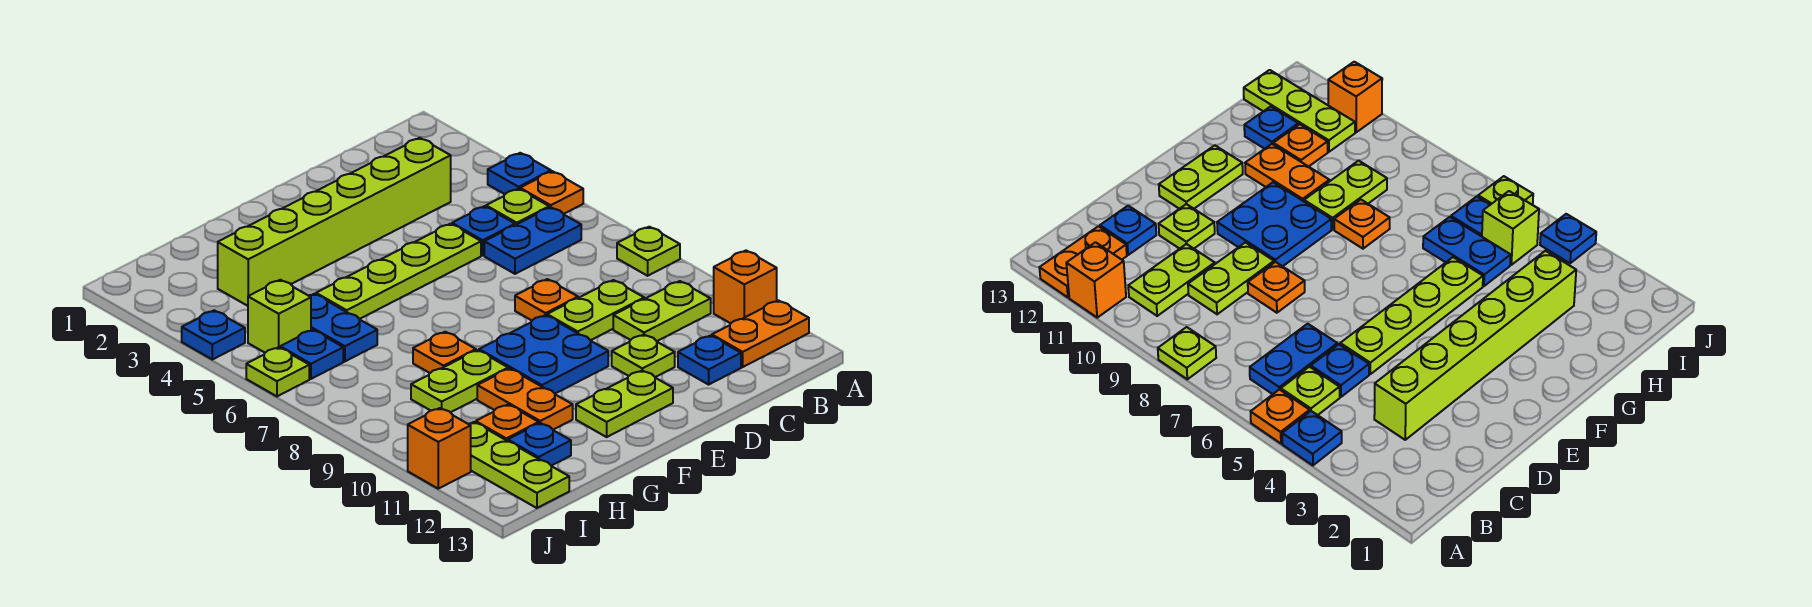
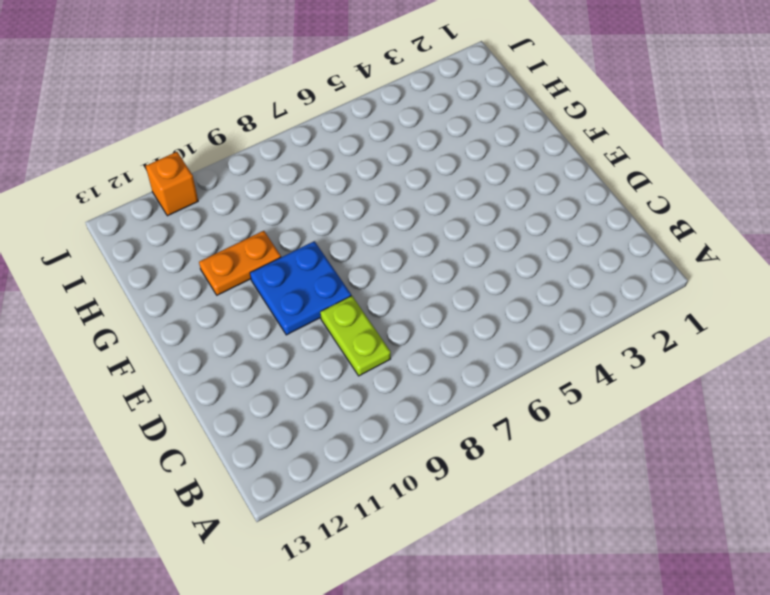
none -> blue plate A4 level 1
none -> orange plate A5 level 1
none -> lime plate A8 level 1

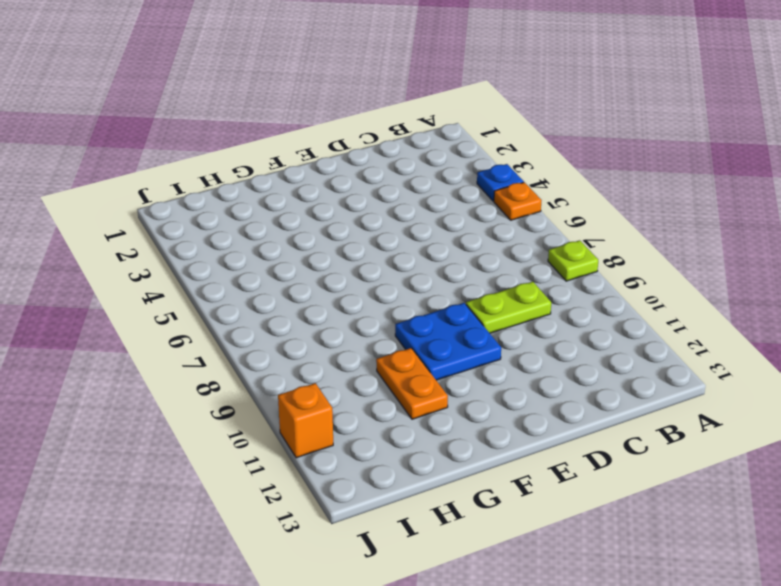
none -> orange brick A11 level 1
none -> orange plate A12:B12 level 1
none -> lime plate B5 level 1

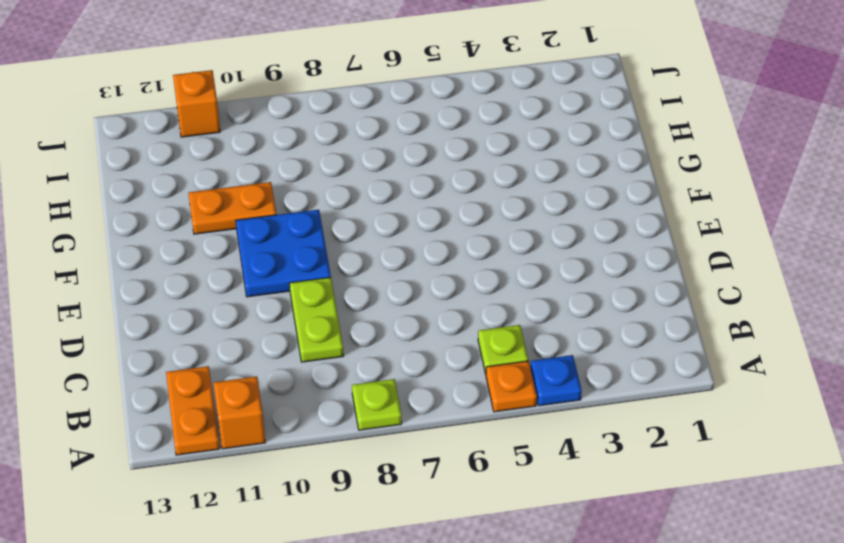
none -> blue plate B6:C6 level 1
none -> lime plate B10:C10 level 1
none -> lime brick C3:H3 level 1

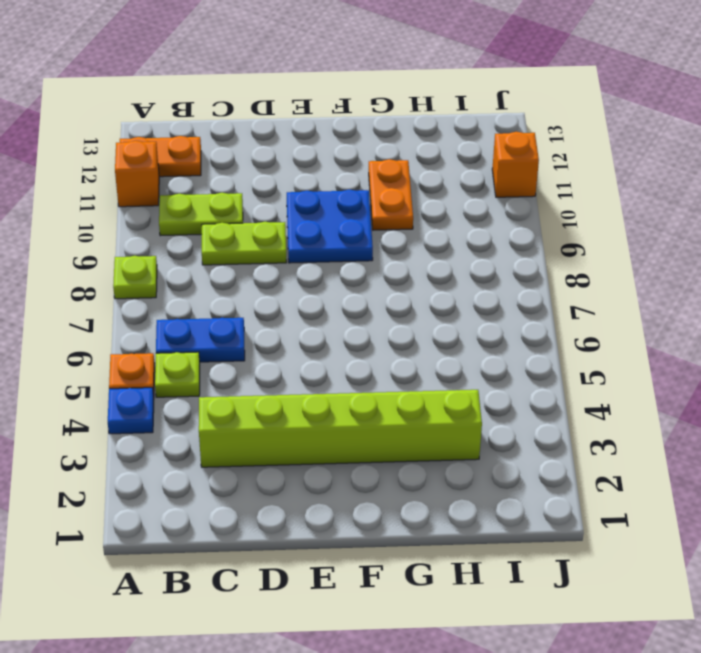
none -> blue plate C5 level 1
none -> blue plate C12 level 1
none -> lime plate D5:G5 level 1

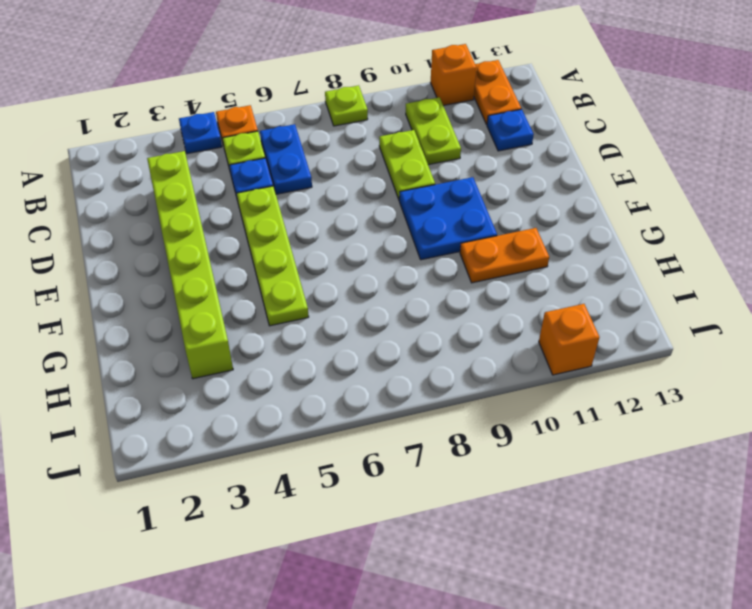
none -> orange plate D8 level 1
none -> lime plate D11 level 1
none -> lime plate E12:F12 level 1

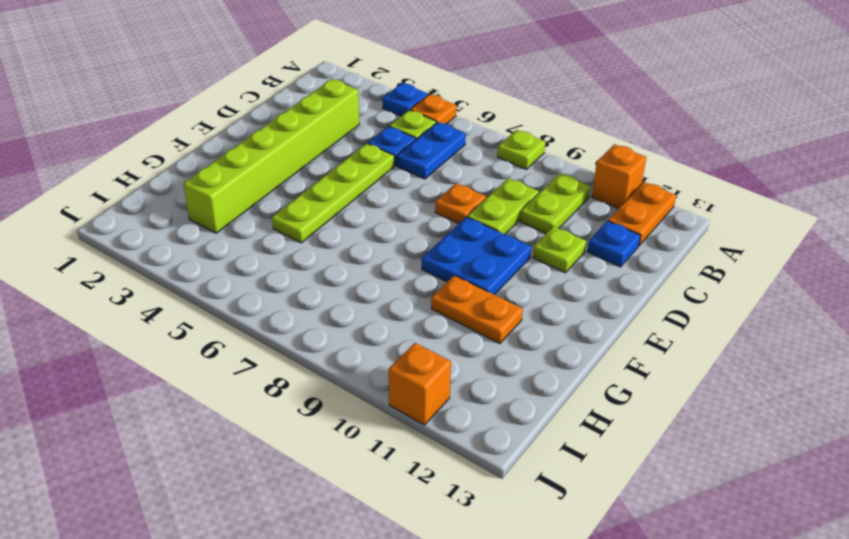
none -> lime plate E12:F12 level 1
none -> orange plate G8 level 1
none -> lime plate G9:H9 level 1

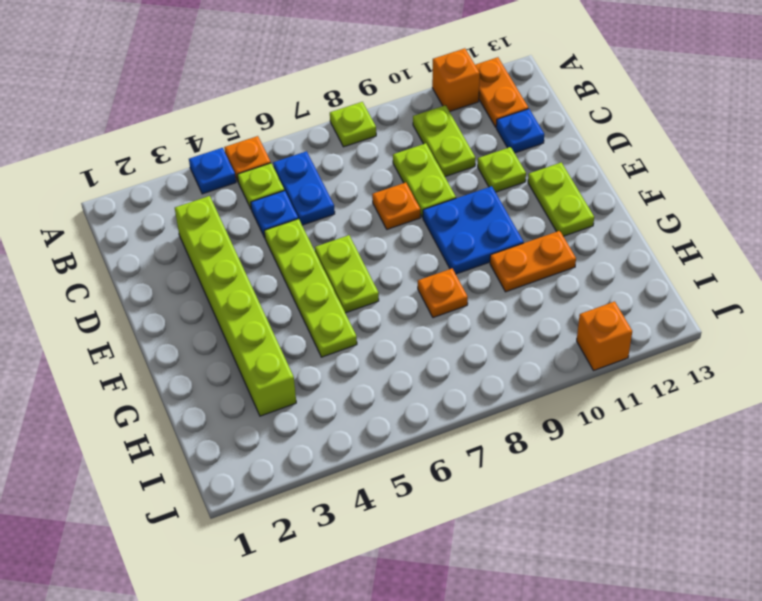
lime plate E6:F6 level 1 -> lime plate G9:H9 level 1
none -> blue plate H5:H6 level 1
none -> orange plate H11 level 1
none -> blue plate H12 level 1

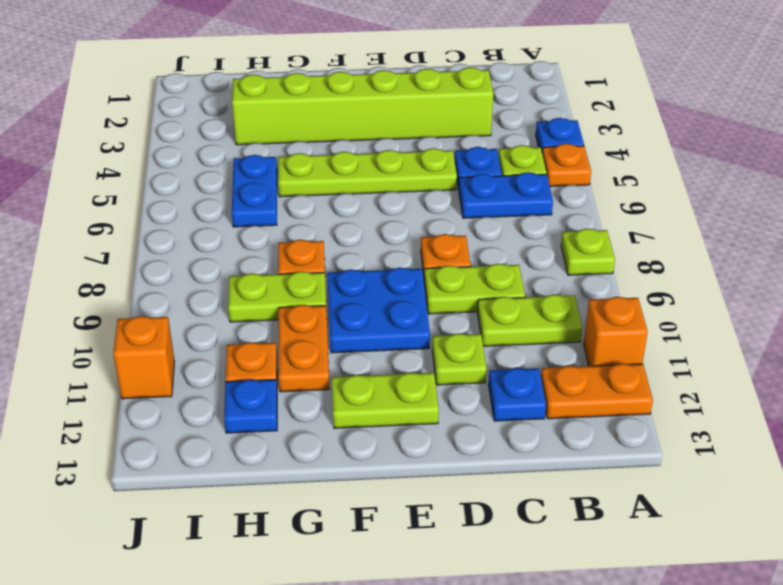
none -> lime brick I5 level 1
none -> blue plate I6 level 1
none -> lime plate I11:I13 level 1

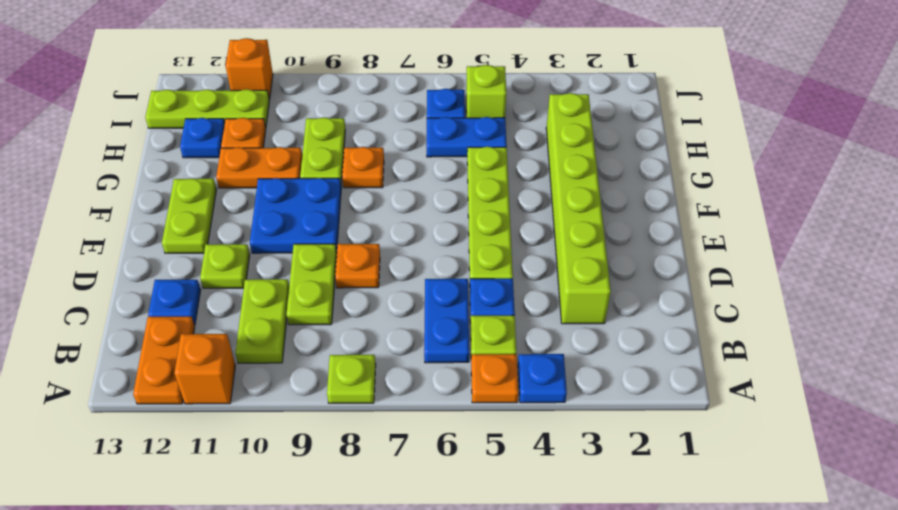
none -> blue plate J4 level 1
none -> lime plate J6 level 1

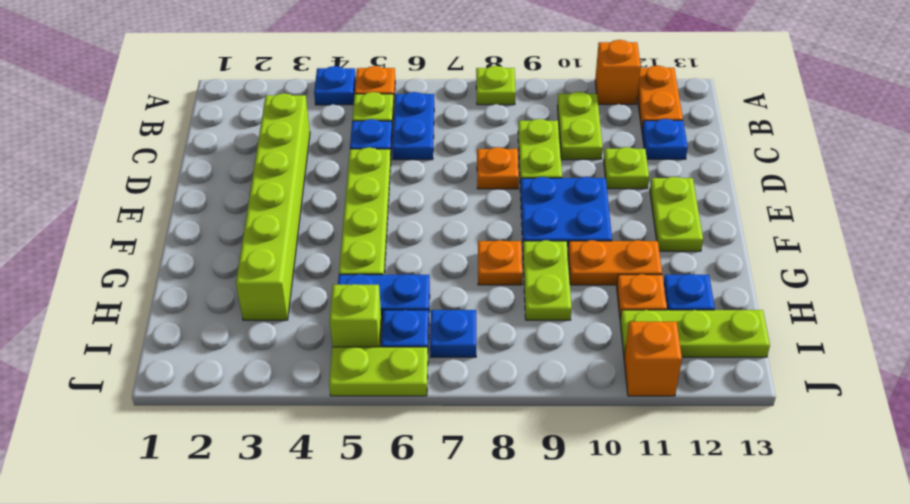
blue plate I7 level 1 -> blue plate J4 level 1
lime plate J5:J6 level 1 -> lime plate J6 level 1

